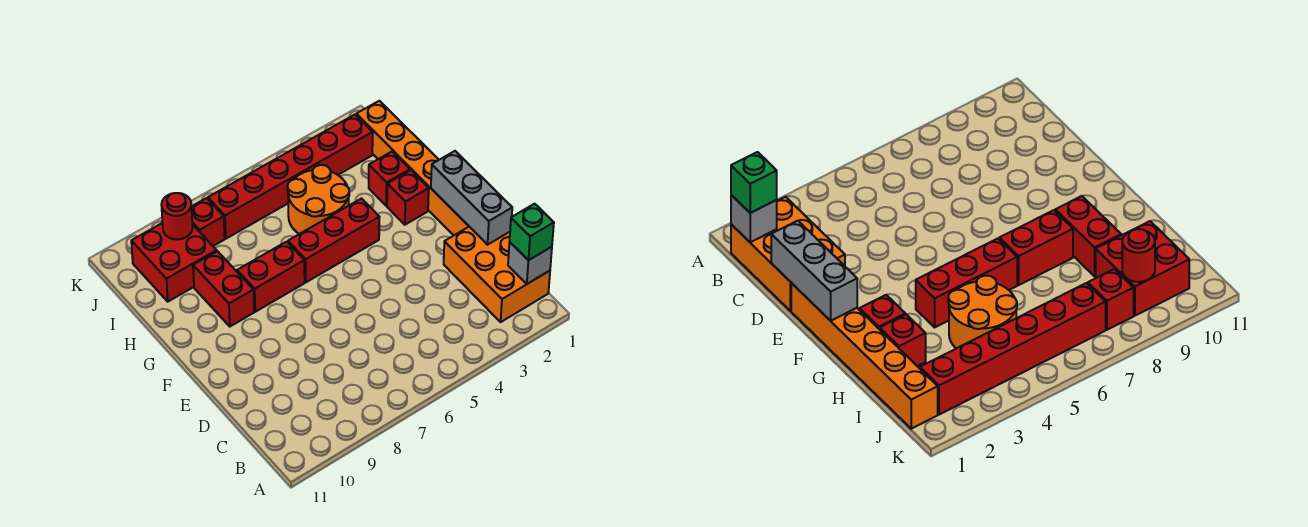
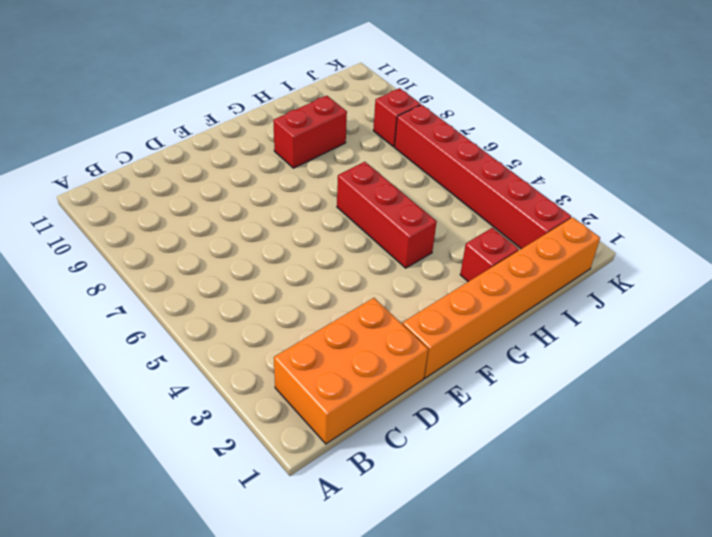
none -> red brick G2 level 1
none -> red brick G7:G8 level 1
none -> orange round brick H4:I5 level 1

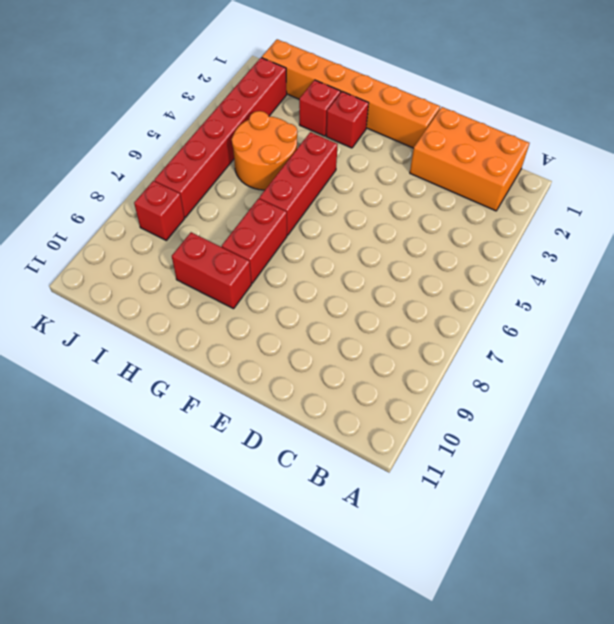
none -> red brick I9:J10 level 1
none -> grey brick B1 level 2
none -> grey brick D1:F1 level 2

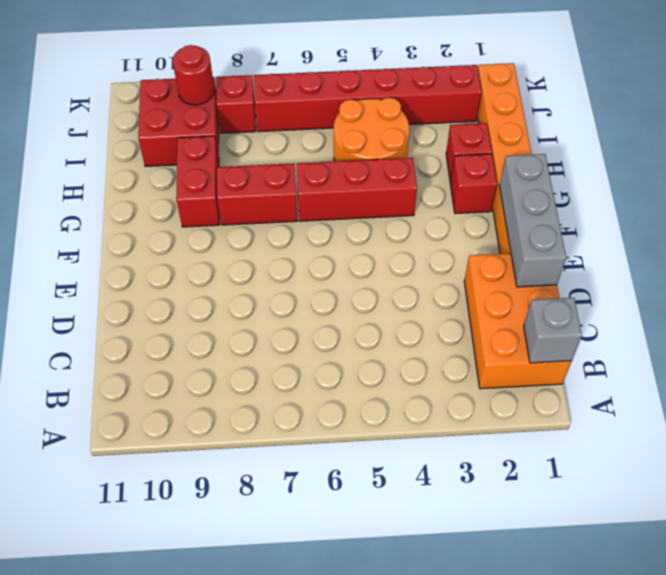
none -> green brick B1 level 3

